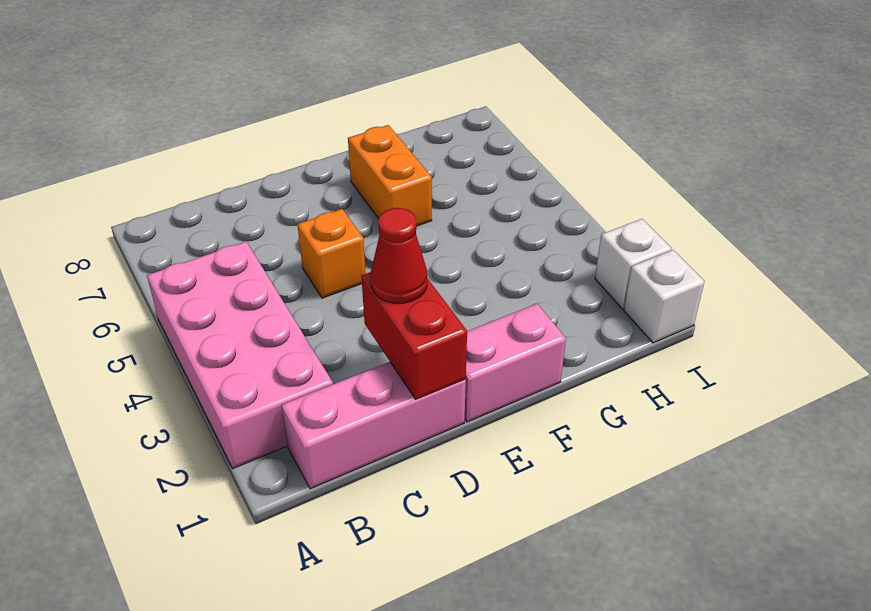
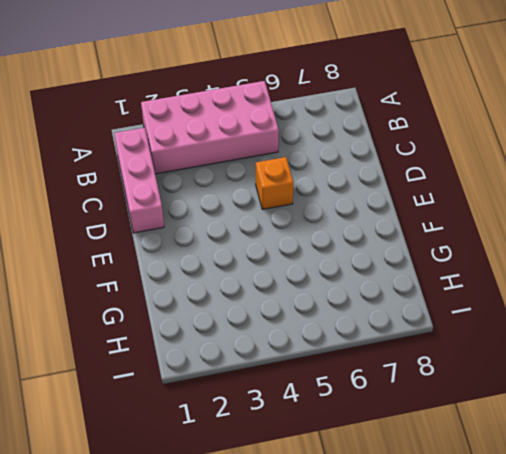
none -> pink brick E1:F1 level 1
none -> orange brick F6:F7 level 1

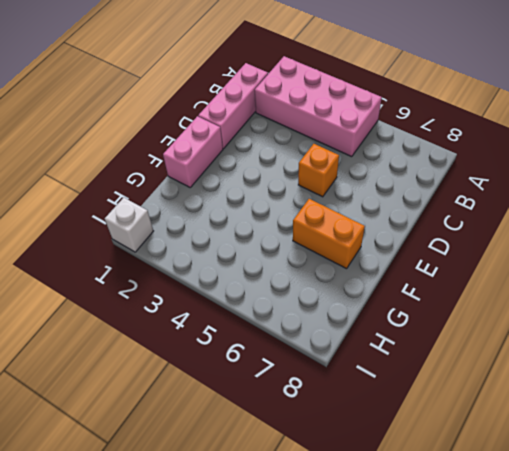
none -> white brick I2 level 1
none -> red brick D1:D2 level 2

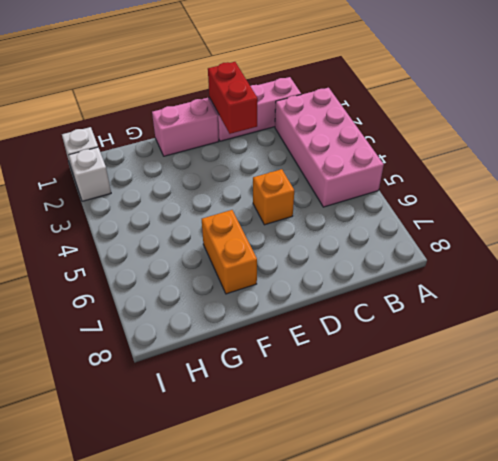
none -> red cone D2 level 3

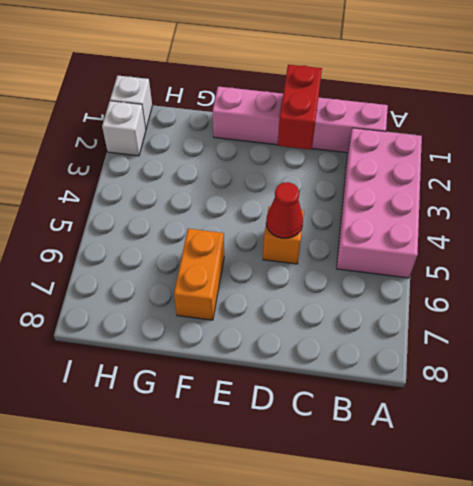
red cone D5 level 2 -> red cone D2 level 3

